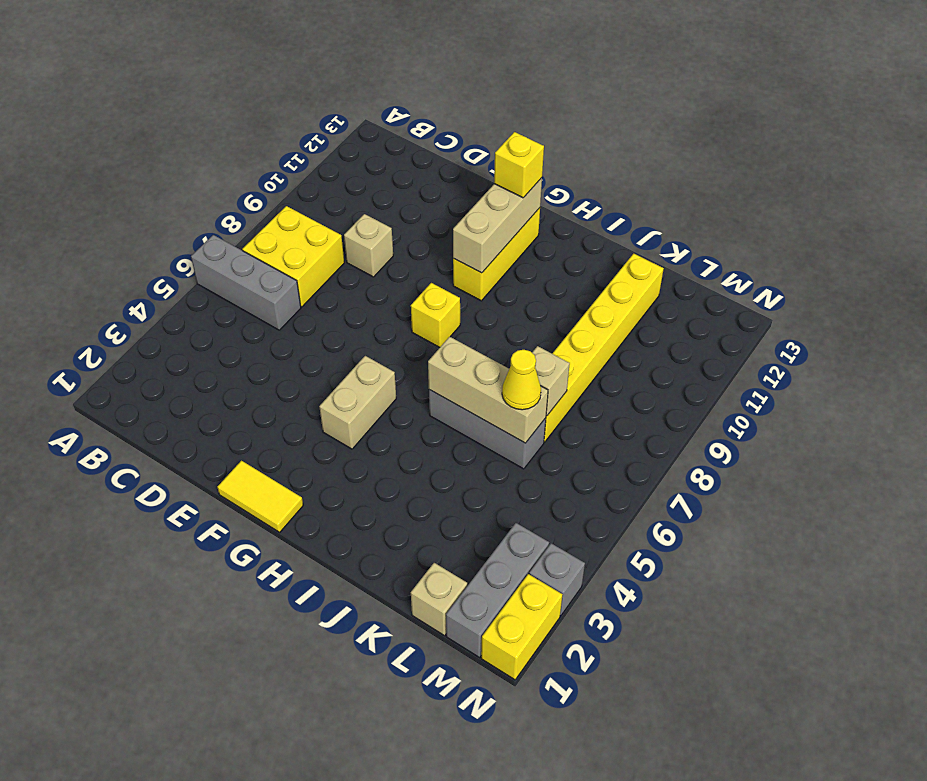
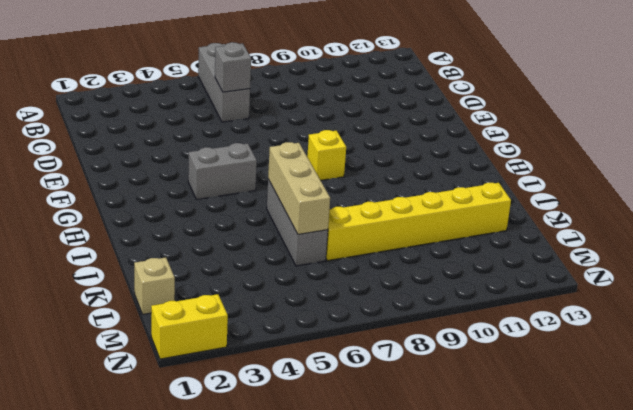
grey brick C6 level 2 -> grey brick N3 level 1
grey brick G4:G5 level 1 -> tan brick G4:G5 level 1
none -> yellow brick B7:C8 level 1
none -> tan brick D9 level 1
none -> yellow tile F1:G1 level 1

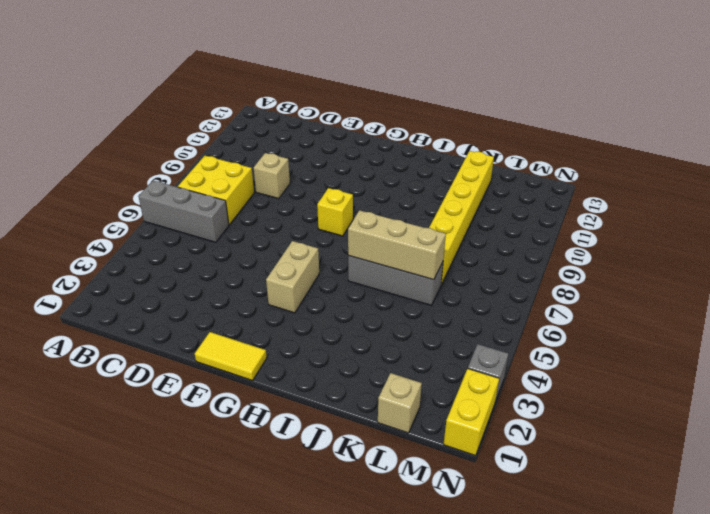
none -> yellow brick G10:G12 level 1
none -> grey brick M1:M3 level 1
none -> tan brick G10:G12 level 2

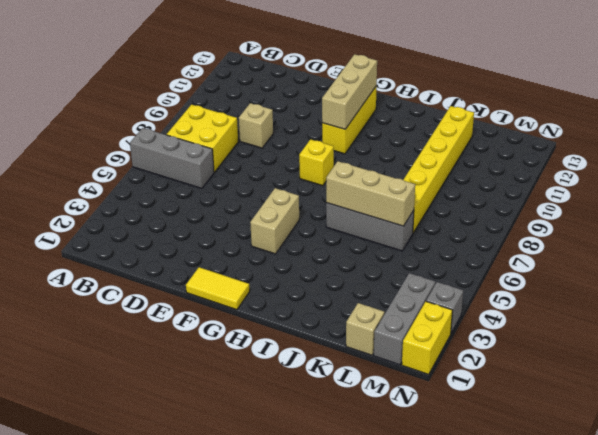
none -> tan brick K7 level 2
none -> yellow brick G12 level 3
none -> yellow cone K6 level 3

